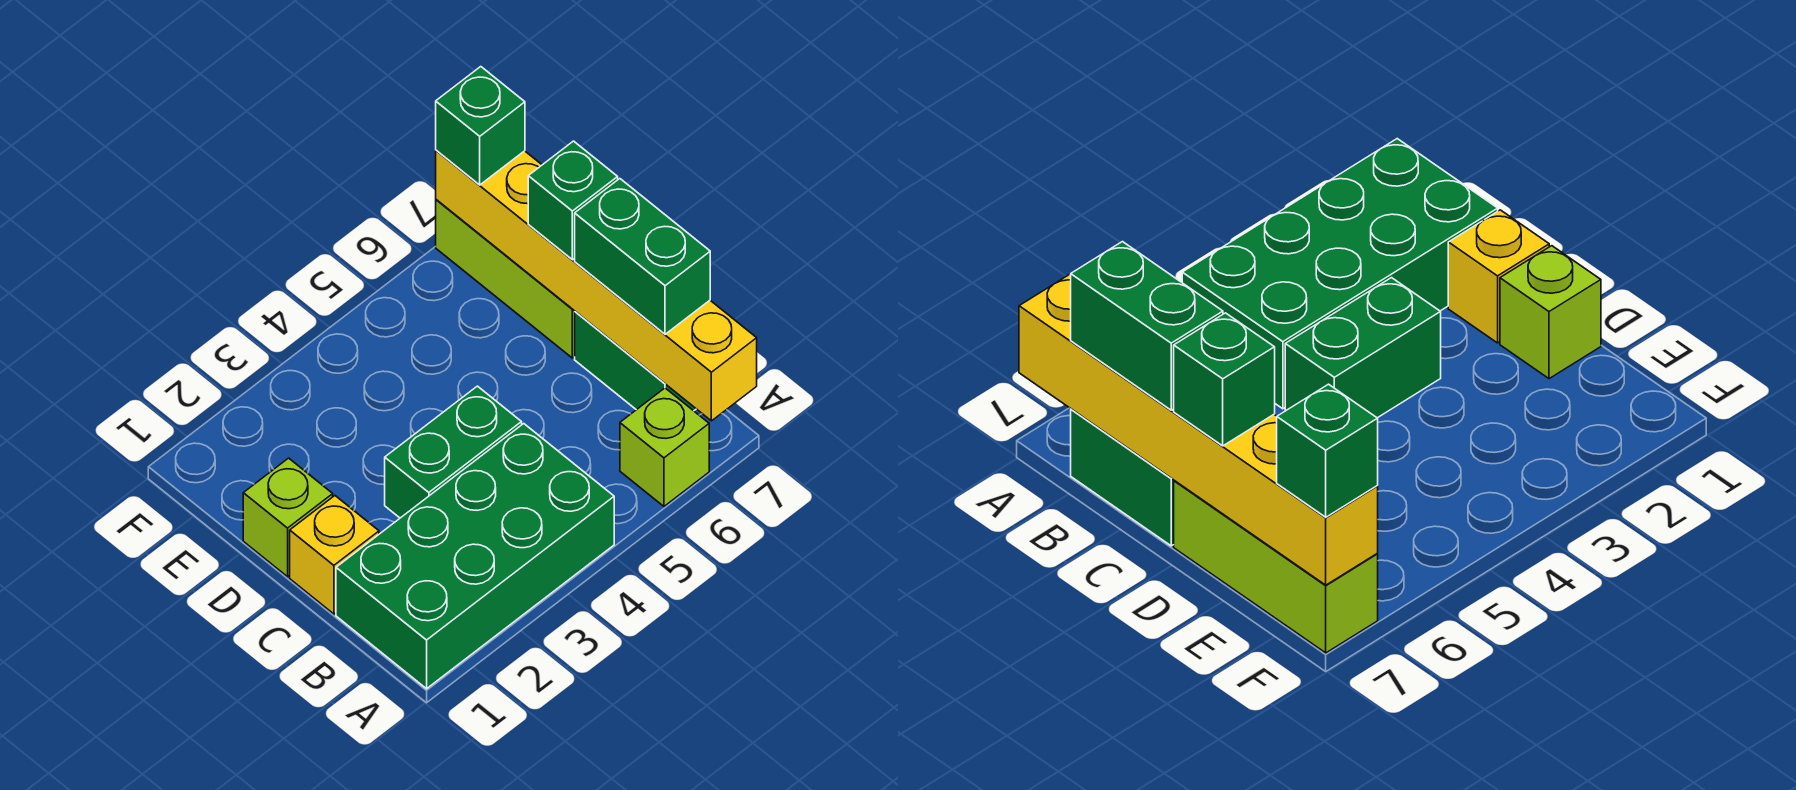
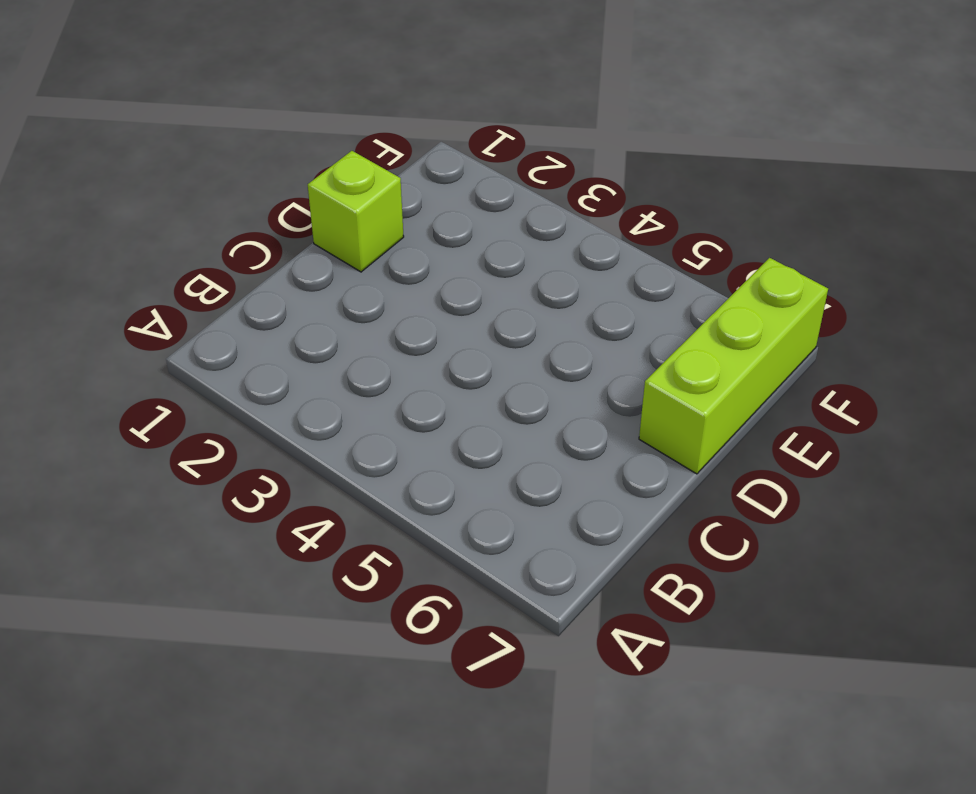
none -> green brick A1:B4 level 1
none -> lime brick A6 level 1

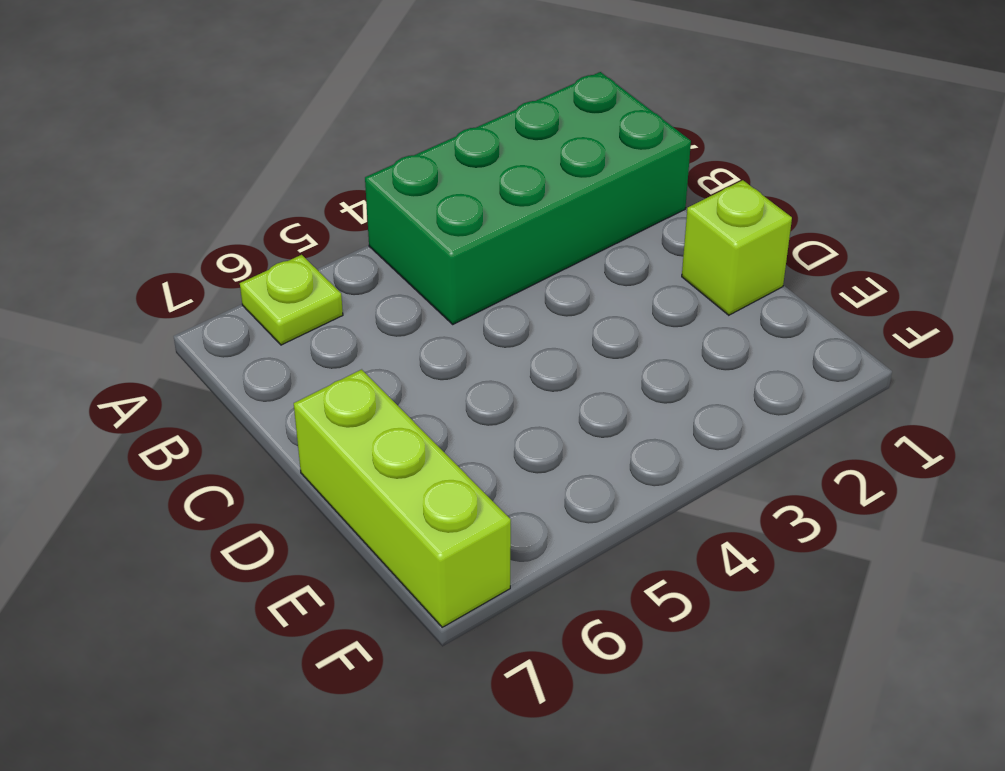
lime plate A6 level 1 -> lime brick A6 level 1
none -> green brick B7:C7 level 1
none -> yellow brick C1 level 1

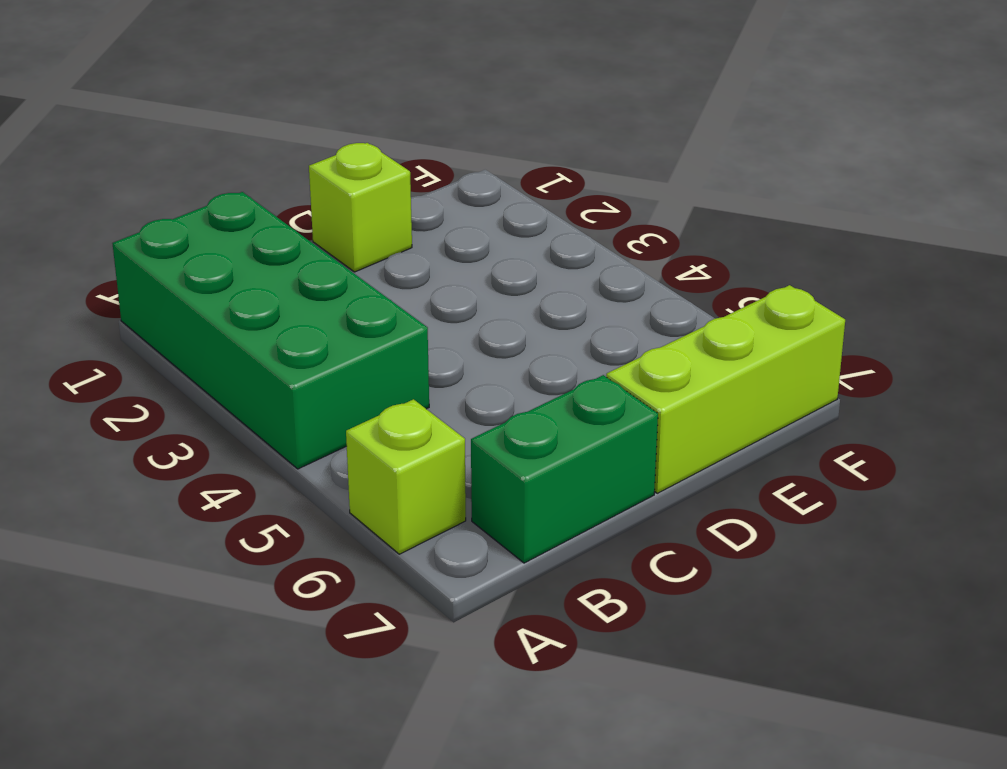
none -> yellow brick C1 level 1
none -> green brick C3:C4 level 1

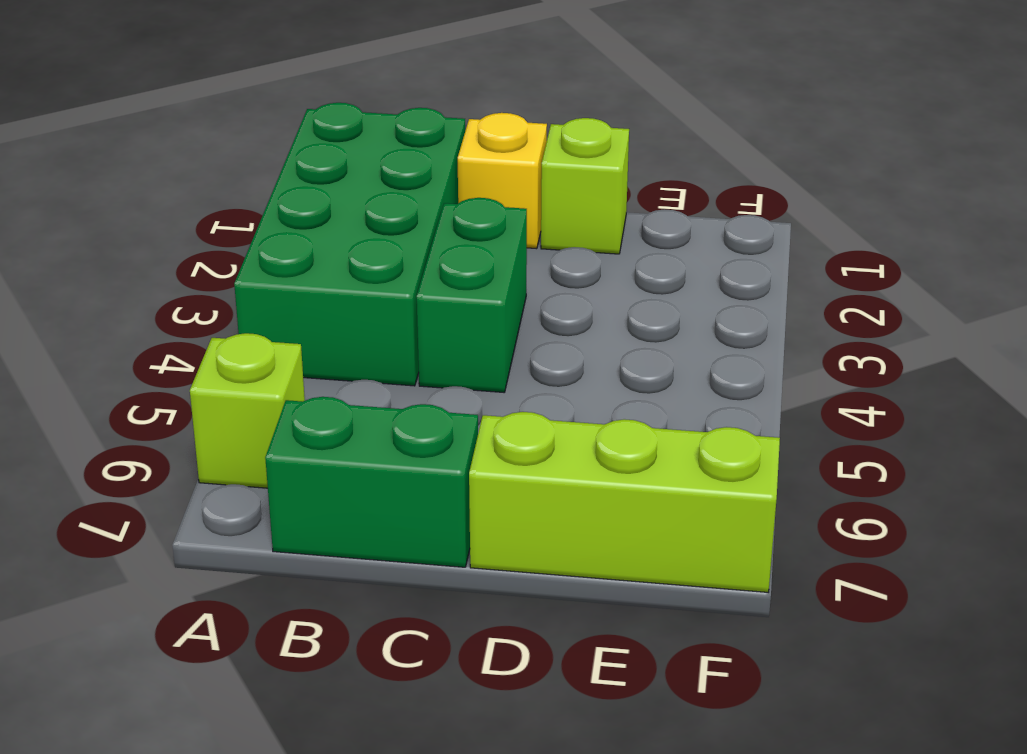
none -> yellow brick A7:F7 level 2
none -> green brick B7:C7 level 3

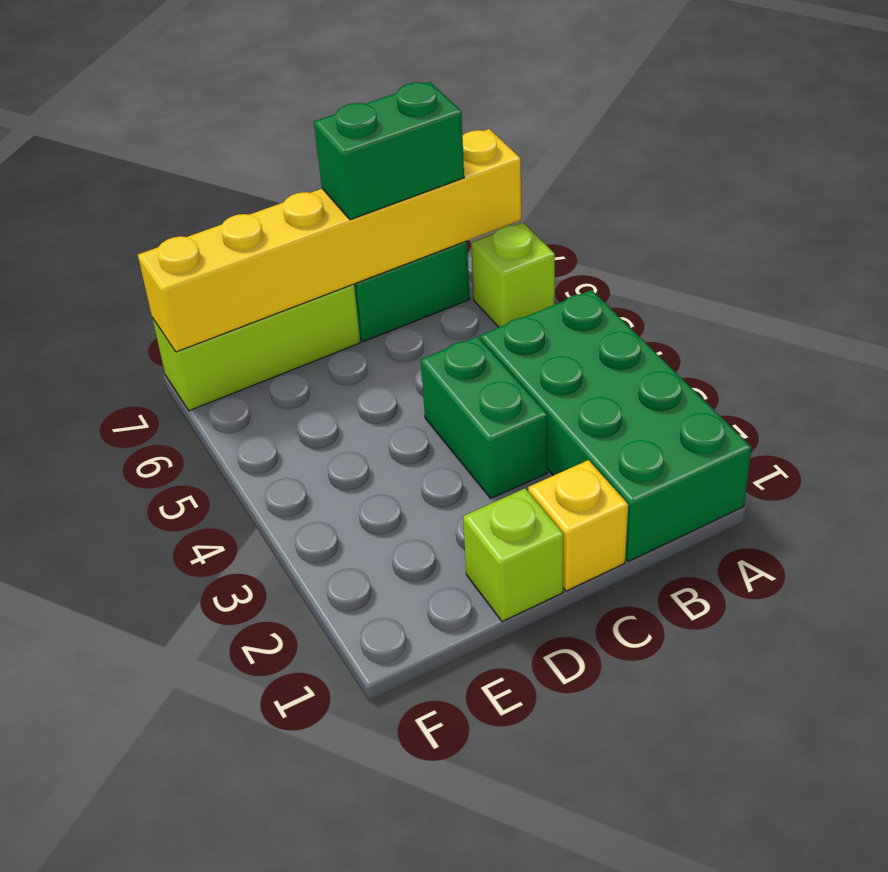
none -> green brick D7 level 3
none -> green brick F7 level 3

